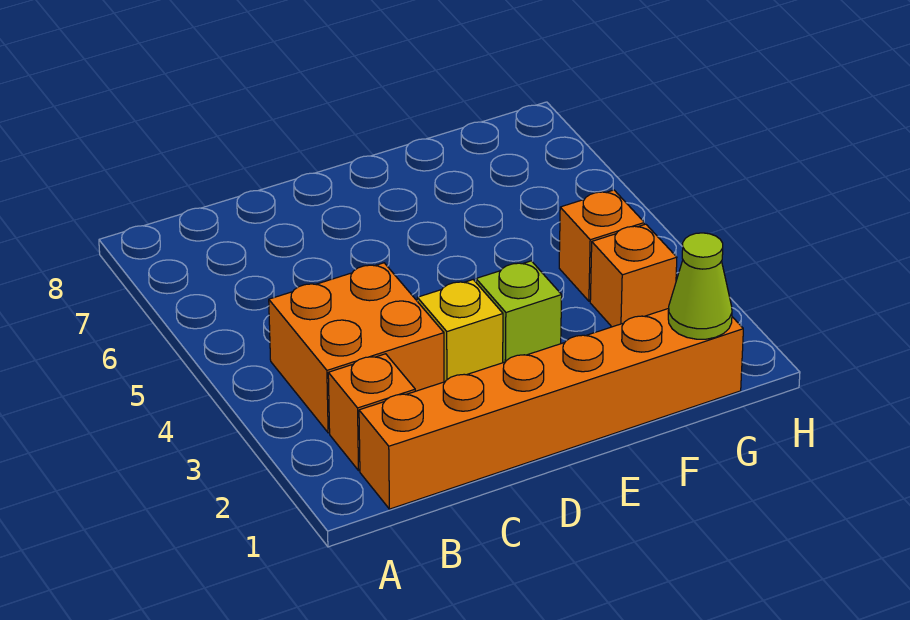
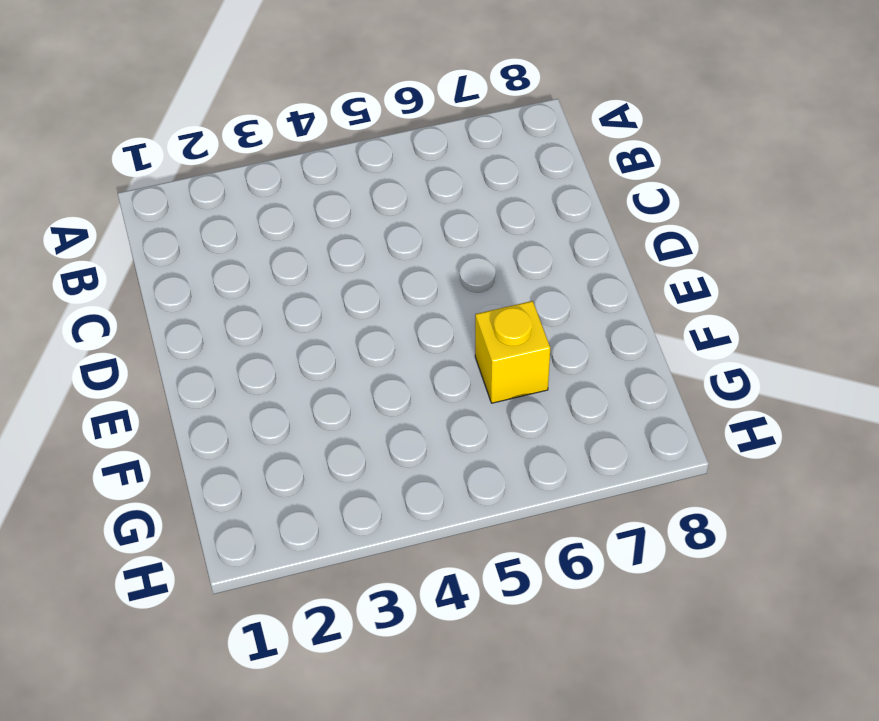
yellow brick F6 level 1 -> yellow brick D3 level 1
none -> orange brick B1:G1 level 1
none -> orange brick B2 level 1

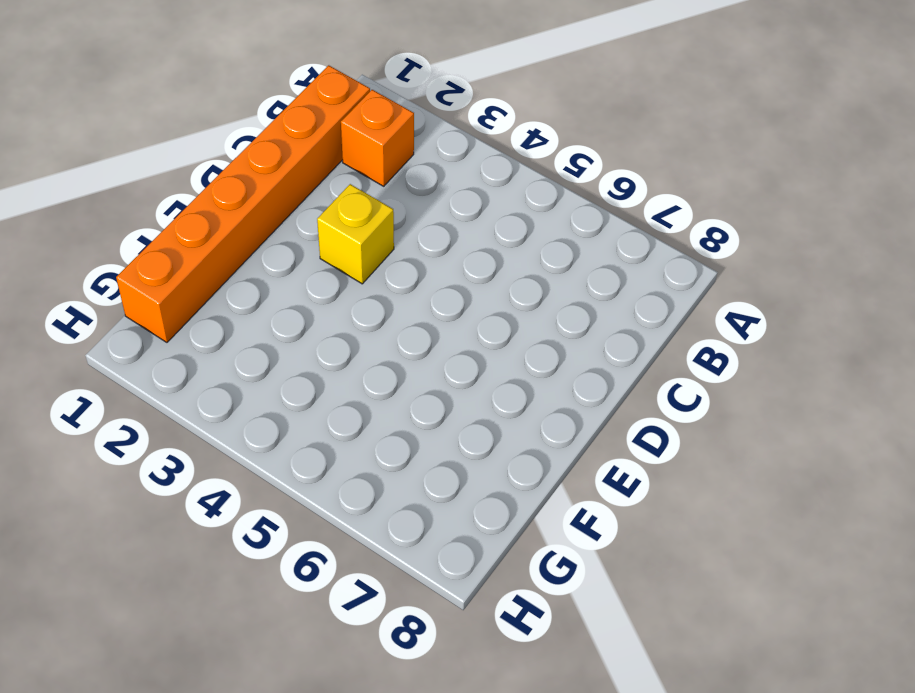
none -> orange brick B3:C4 level 1
none -> lime brick E3 level 1

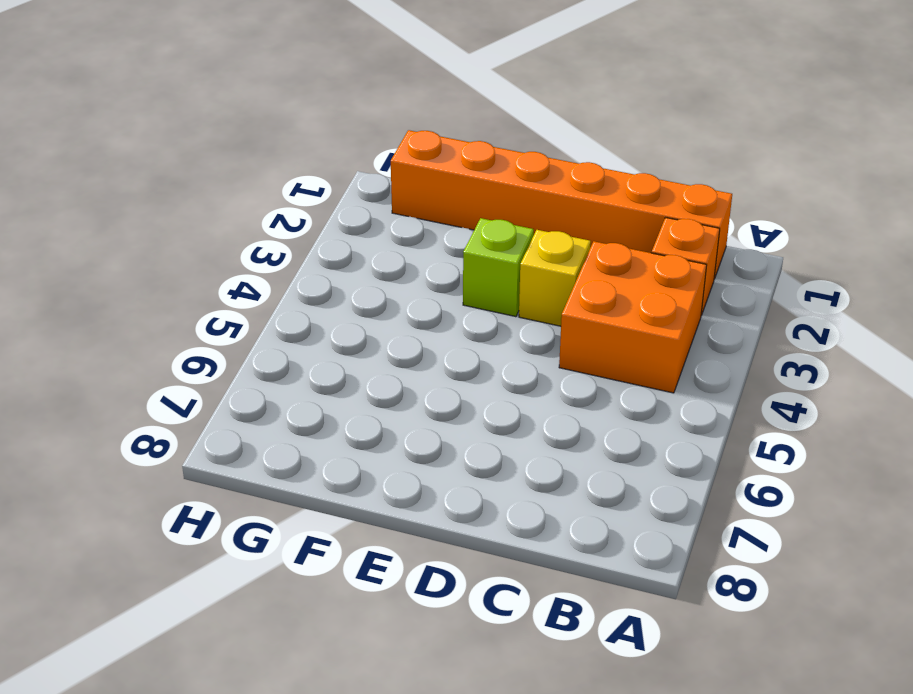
none -> orange brick G3 level 1
none -> orange brick G4 level 1

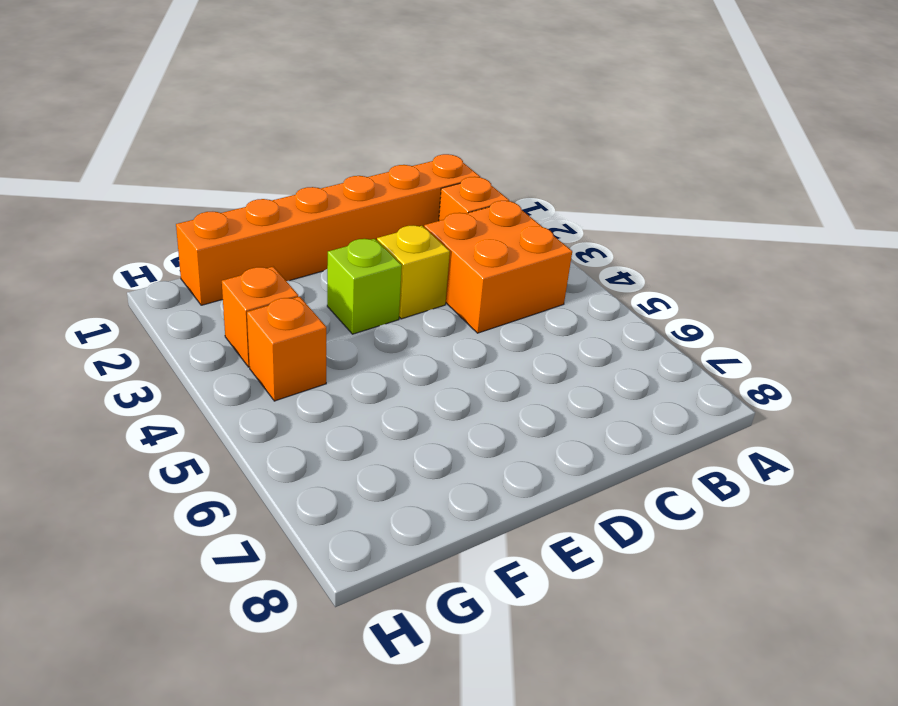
none -> lime cone G1 level 2

